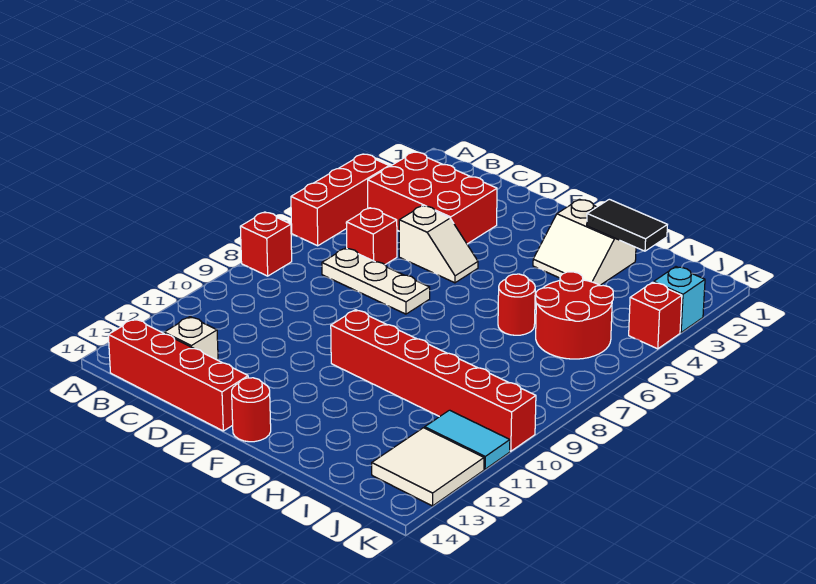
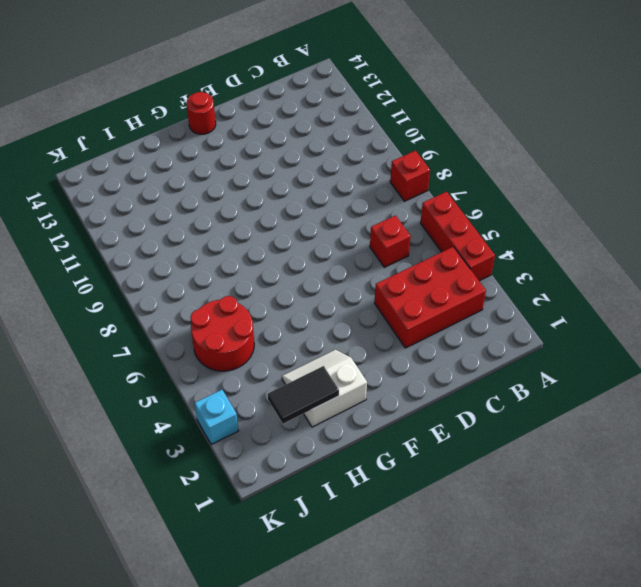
none -> red brick B14:E14 level 1
none -> white plate C7:E7 level 1
none -> white brick C13 level 1

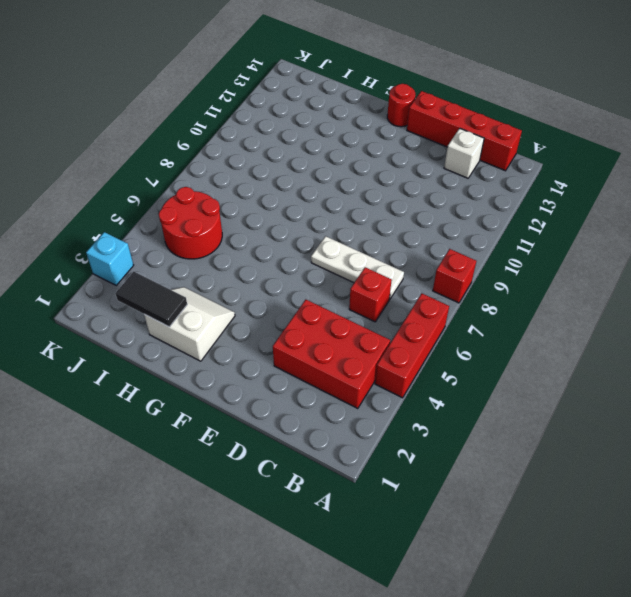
none -> white slope D5:E5 level 1 top D
none -> red brick F10:K10 level 1
none -> red round brick H6 level 1

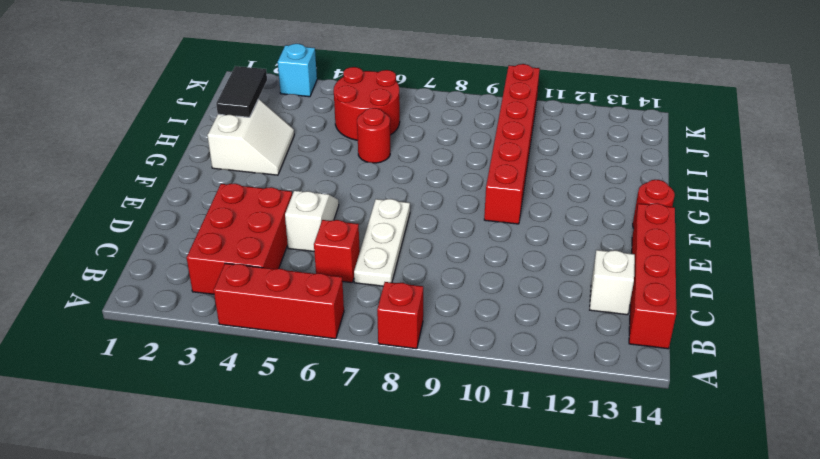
none -> cyan tile J11:K11 level 1
none -> white tile J12:K13 level 1
none -> red brick K4 level 1

